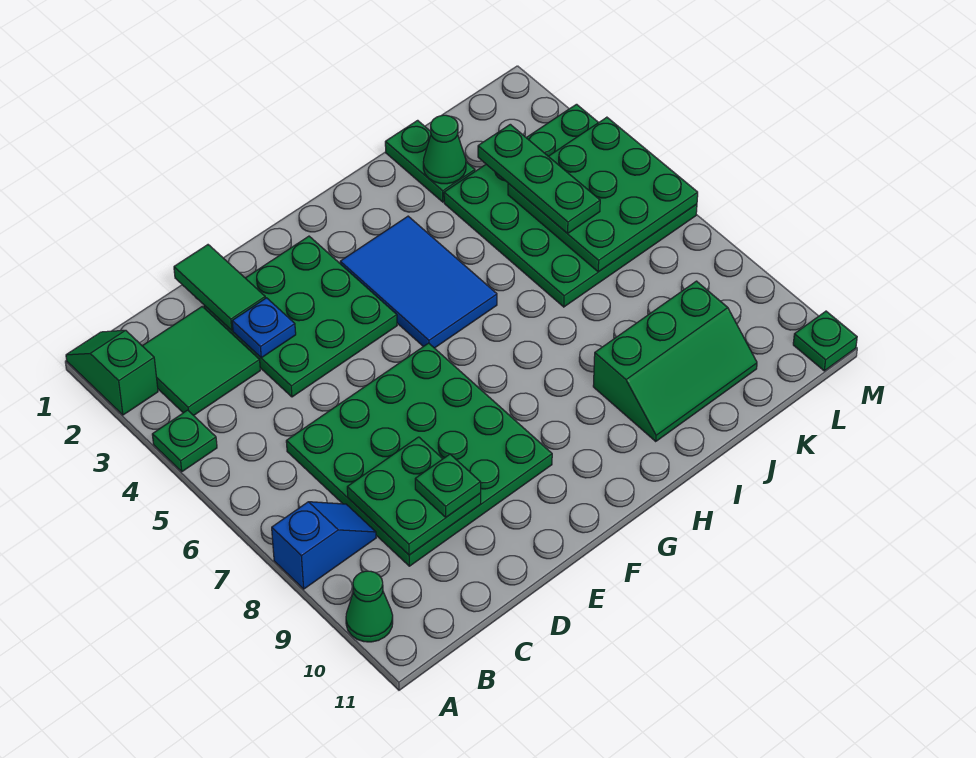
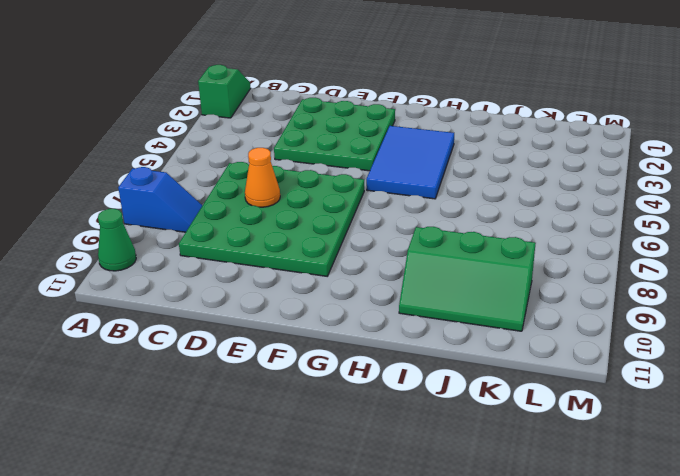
orange cone D7 level 2 -> none
none -> green plate A4 level 1
none -> green tile B2:C3 level 1
none -> green plate J1:J2 level 1

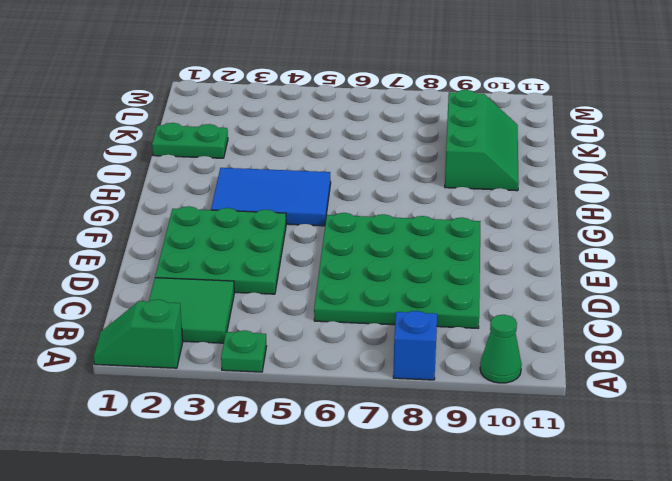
none -> green plate J3:M6 level 1
none -> green plate M11 level 1
none -> green plate C8:D9 level 2

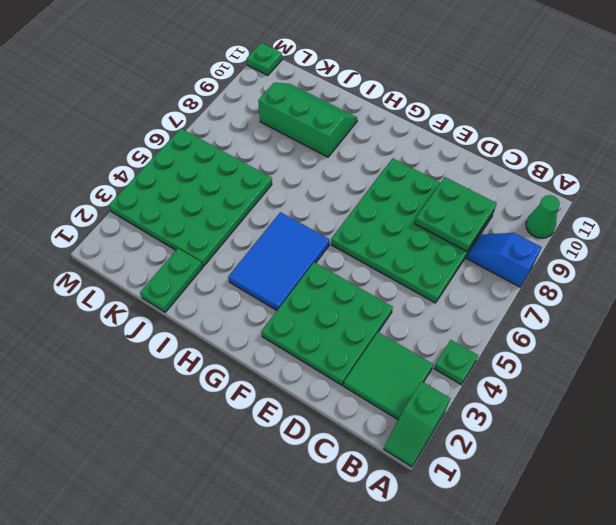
none -> green tile D1:D2 level 2
none -> blue plate D3 level 2
none -> green cone J2 level 2

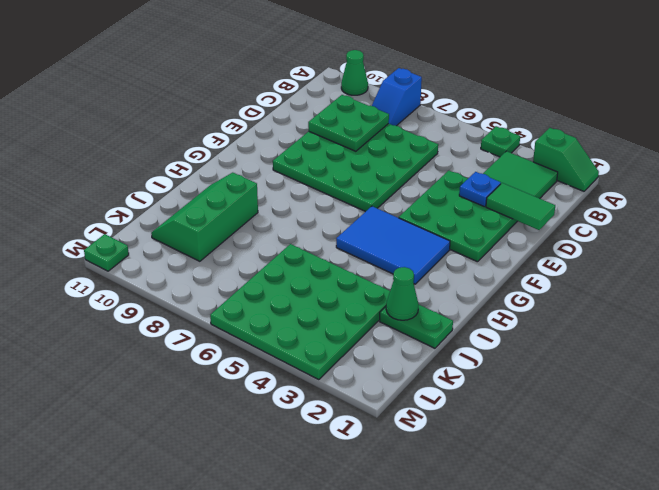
none -> green plate K4:M6 level 2
none -> green plate D9 level 3
none -> green plate K3:K5 level 3

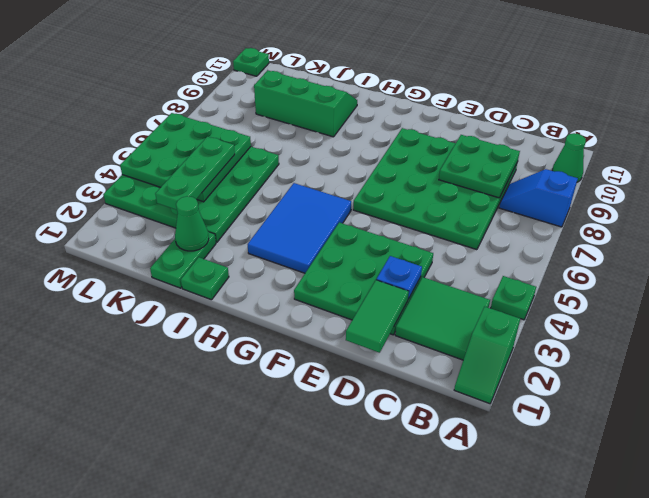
green plate I1 level 1 -> green plate D9 level 3

